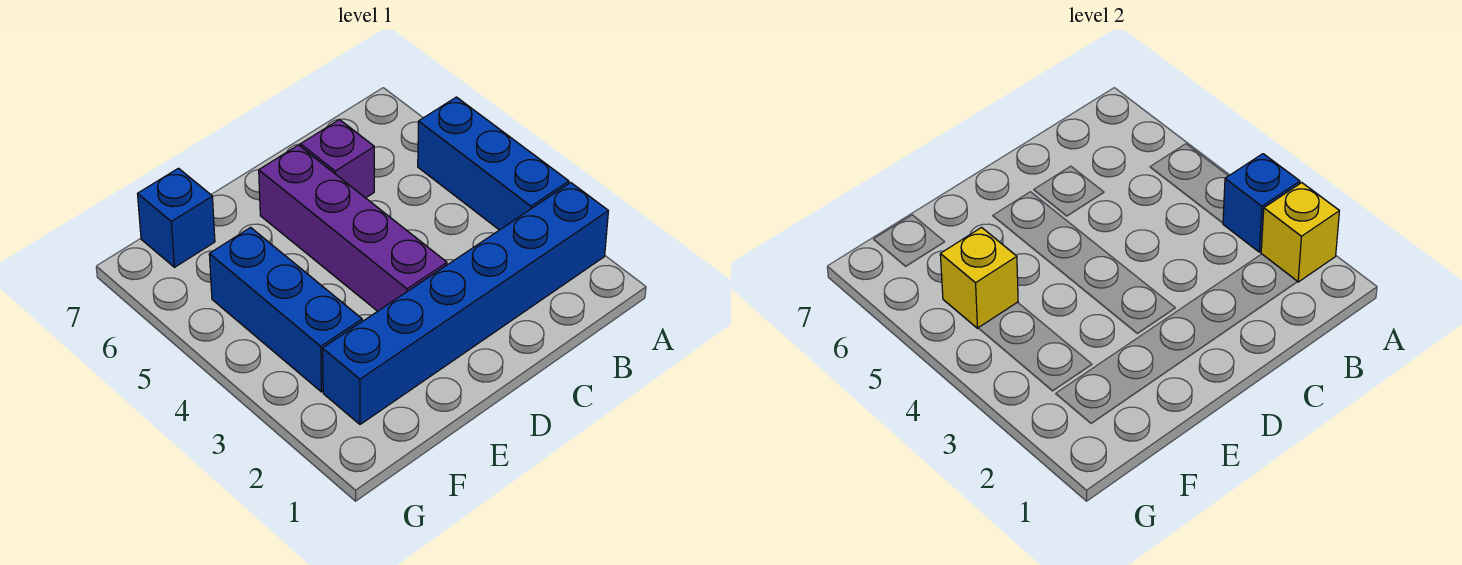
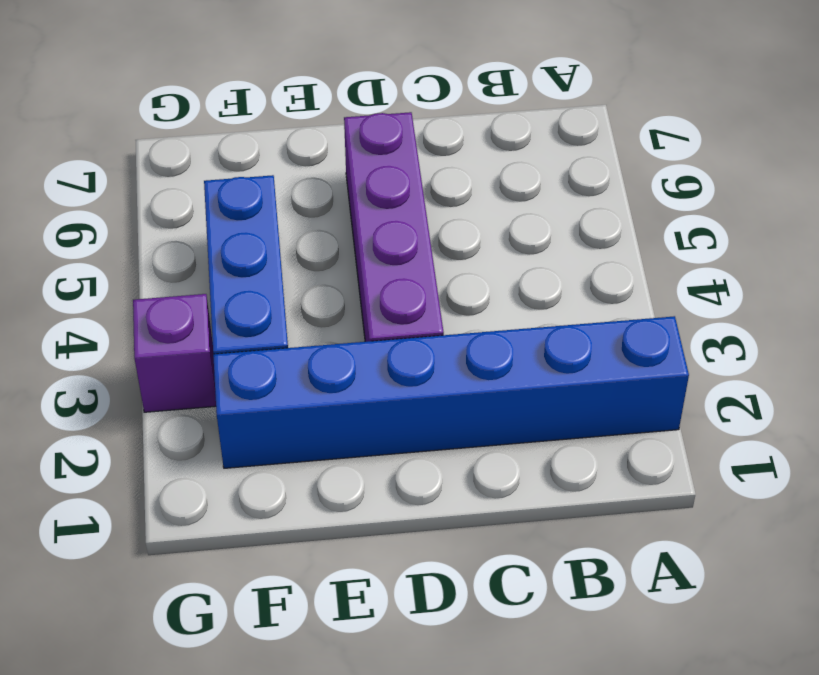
purple brick G3 level 1 -> purple brick C6 level 1
none -> blue brick A3:A5 level 1
none -> blue brick F7 level 1

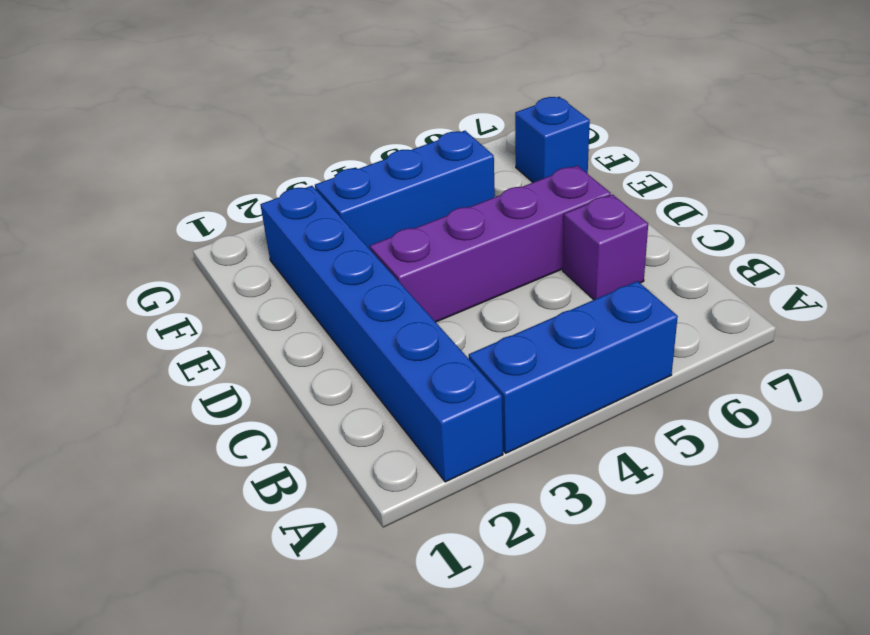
none -> yellow brick A2 level 2
none -> blue brick A3 level 2

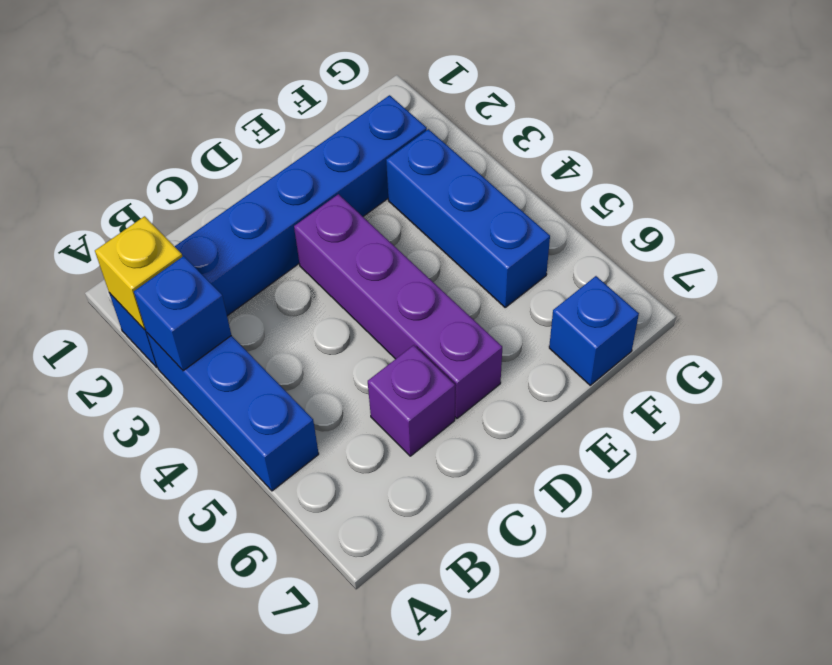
none -> yellow brick F5 level 2

